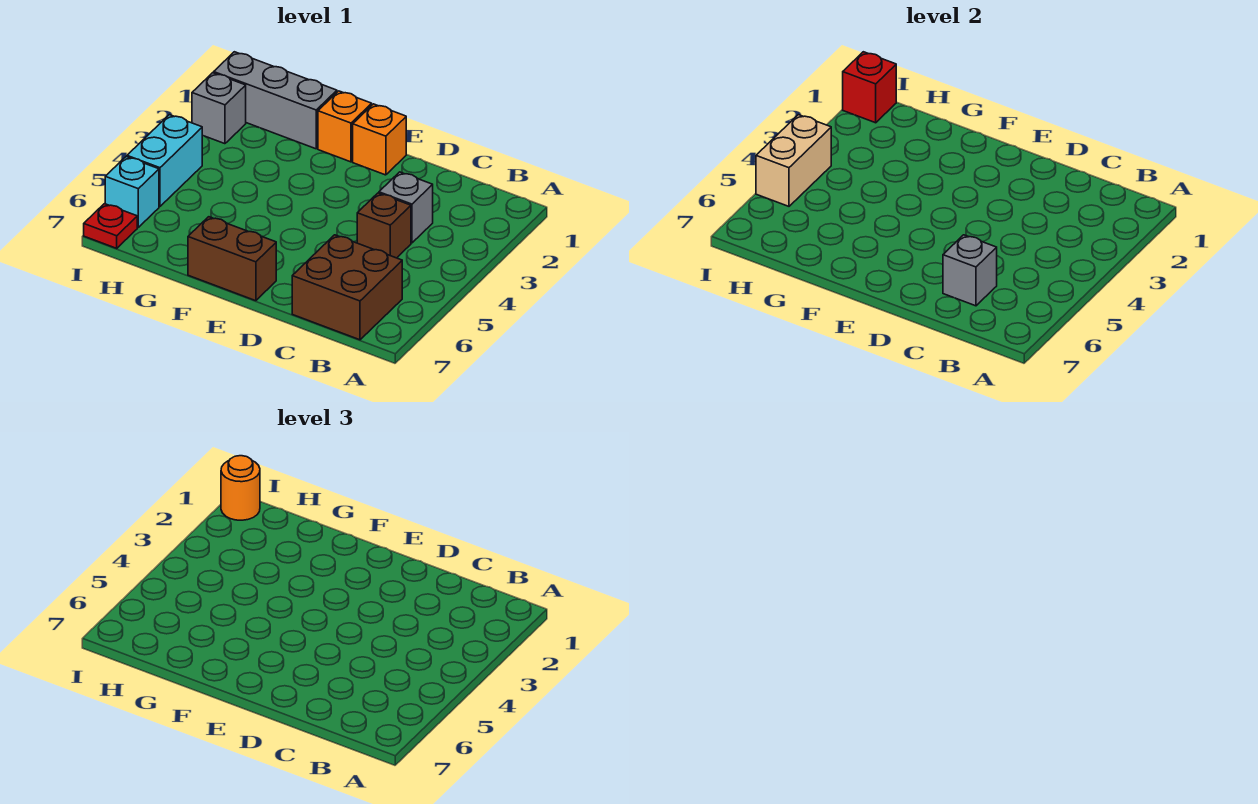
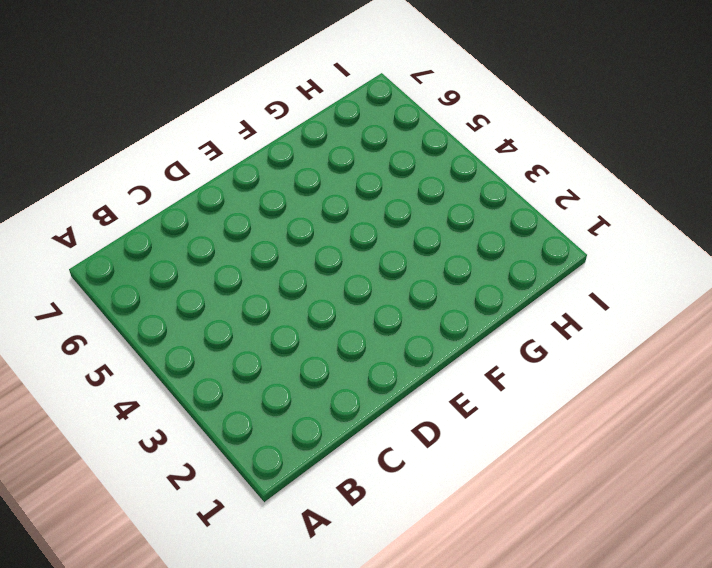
none -> brown brick B6:C7 level 1
none -> grey brick C3 level 1
none -> brown brick C4 level 1

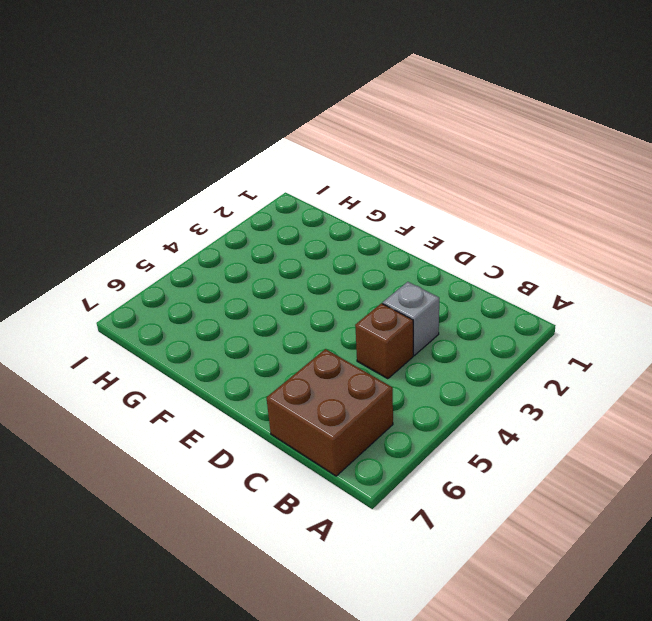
none -> orange brick E1 level 1
none -> brown brick E7:F7 level 1
none -> orange brick F1 level 1

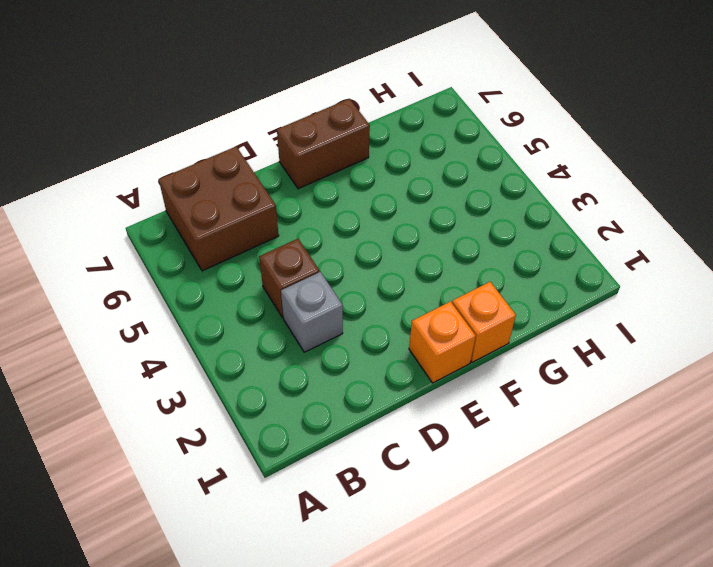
none -> grey brick G1:I1 level 1
none -> grey brick I2 level 1
none -> cyan brick I4:I5 level 1

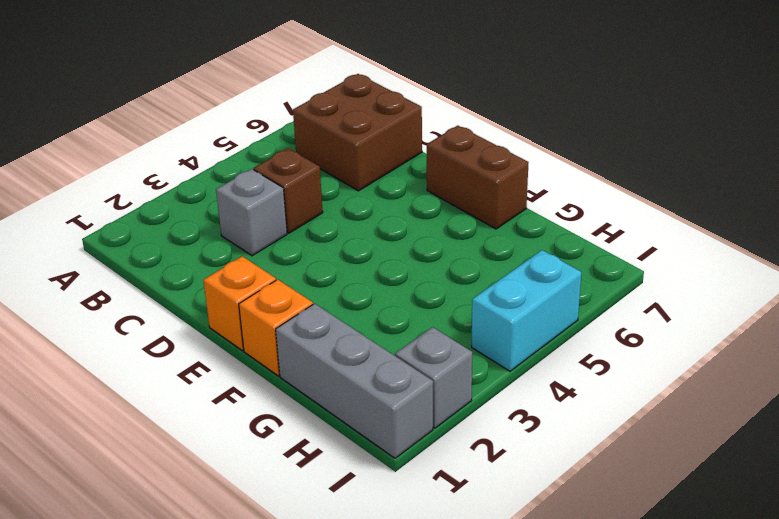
none -> cyan brick I6 level 1
none -> red plate I7 level 1
none -> grey brick C6 level 2

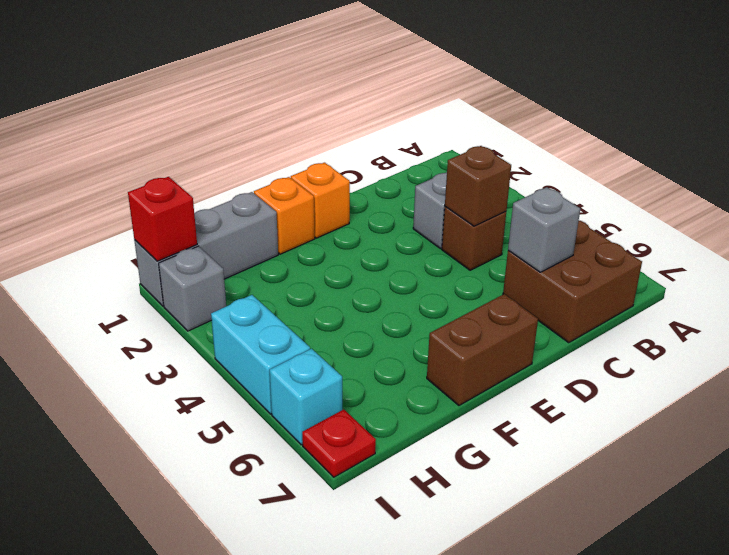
brown brick C4 level 2 -> none
none -> tan brick I4:I5 level 2
none -> orange round brick I1 level 3

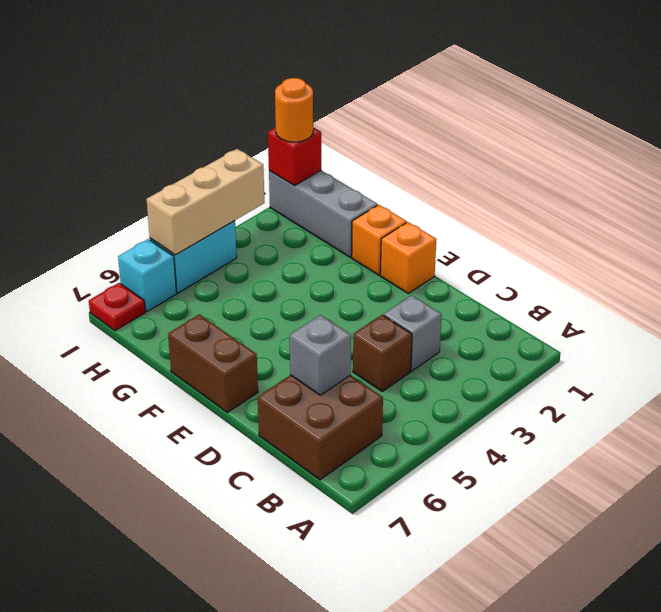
tan brick I3:I5 level 2 -> tan brick I4:I5 level 2
none -> grey brick I2 level 1

